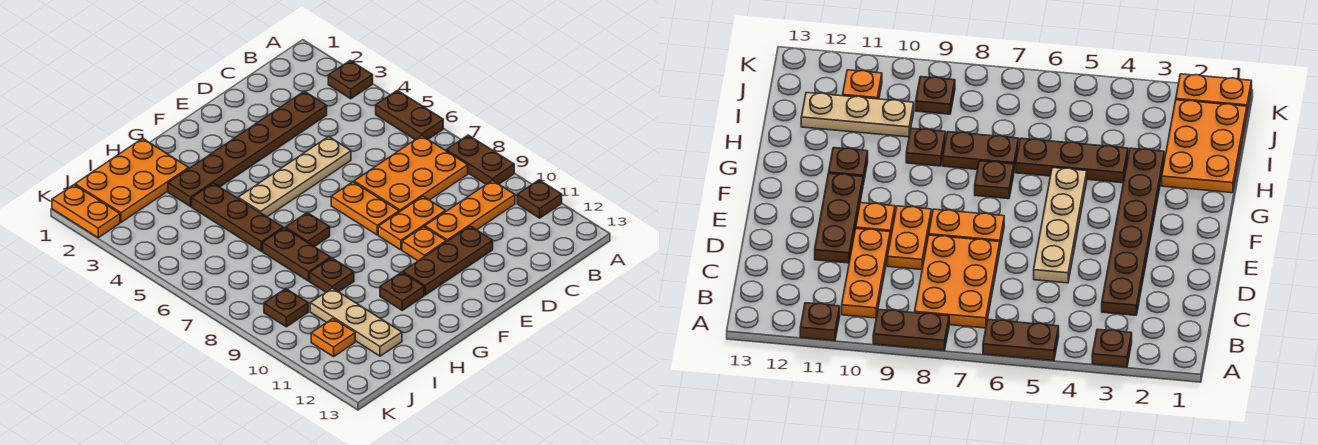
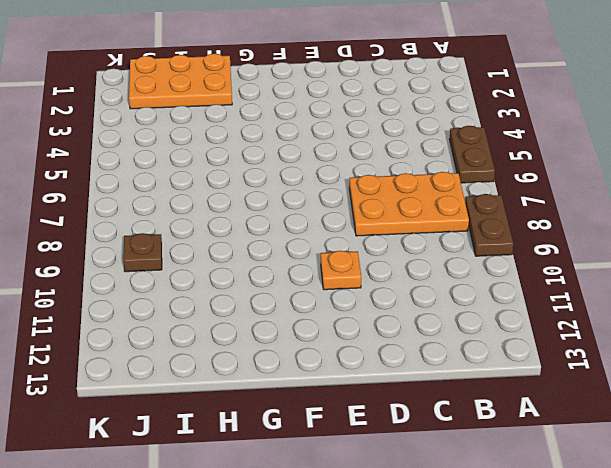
none -> brown plate A3 level 1
none -> brown plate A11 level 1
none -> orange plate B10:D10 level 1

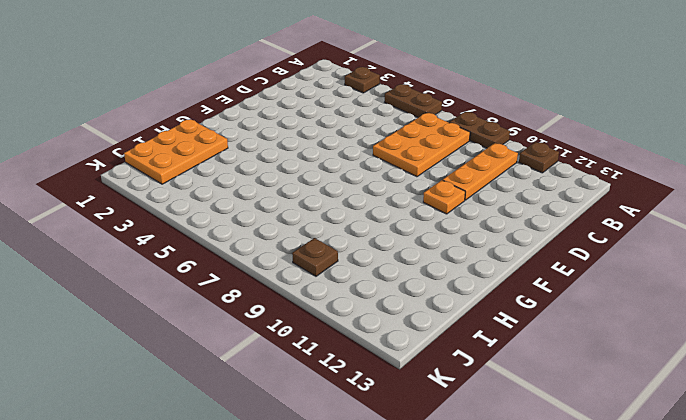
none -> brown plate C3:H3 level 1
none -> tan plate D5:G5 level 1
none -> orange plate D9:E9 level 1

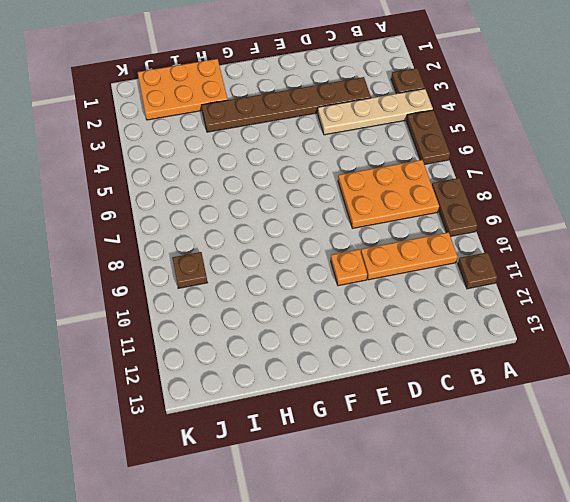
tan plate A4:D4 level 1 -> tan plate D5:G5 level 1
none -> orange plate D9:E9 level 1
none -> brown plate D11:F11 level 1
none -> orange plate E7:E8 level 1

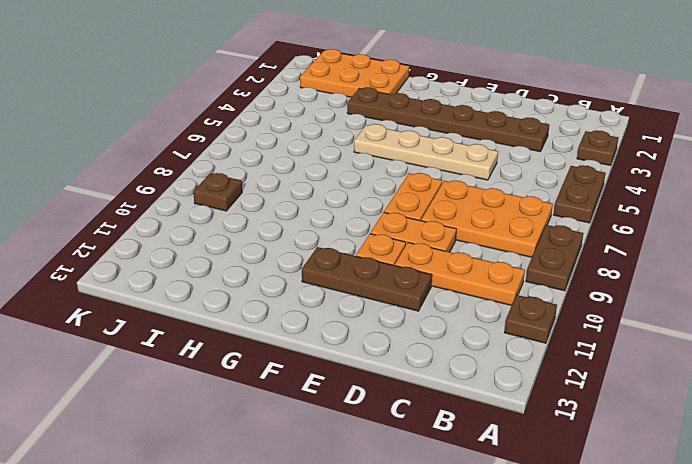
none -> brown plate G7 level 1
none -> brown plate G11 level 1
none -> brown plate H4:H6 level 1

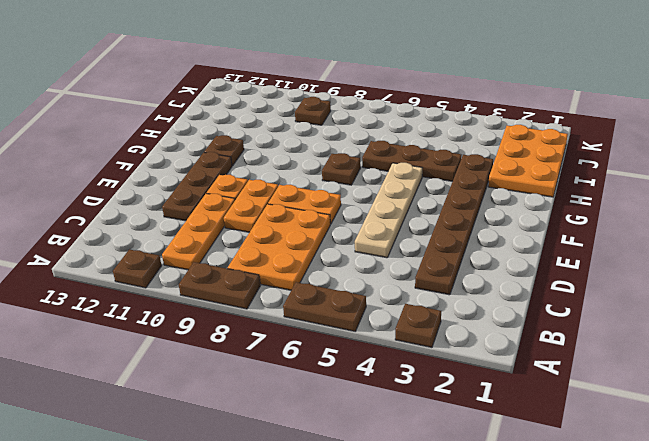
none -> brown plate H7:H8 level 1
none -> brown plate H9 level 1
none -> tan plate I10:I12 level 1

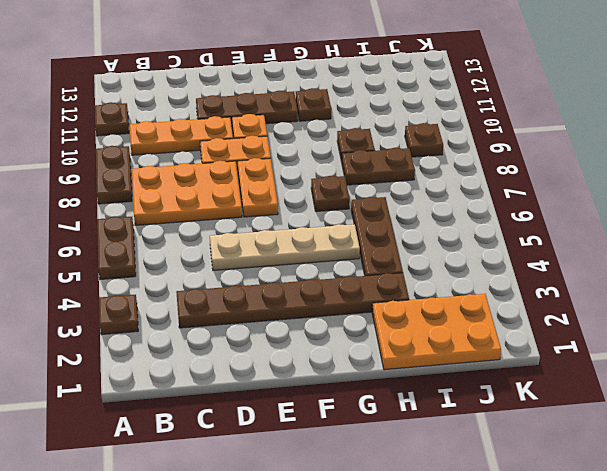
brown plate H8:I8 level 1 -> brown plate H7:H8 level 1
none -> tan plate I10:I12 level 1
none -> orange plate J11 level 1
none -> orange plate K1:K2 level 1

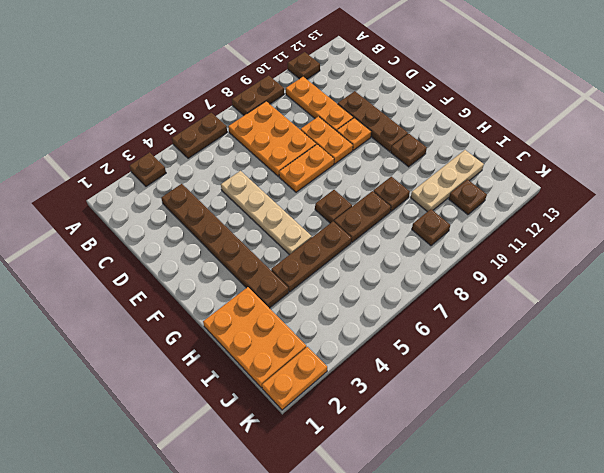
brown plate J11 level 1 -> orange plate J11 level 1

